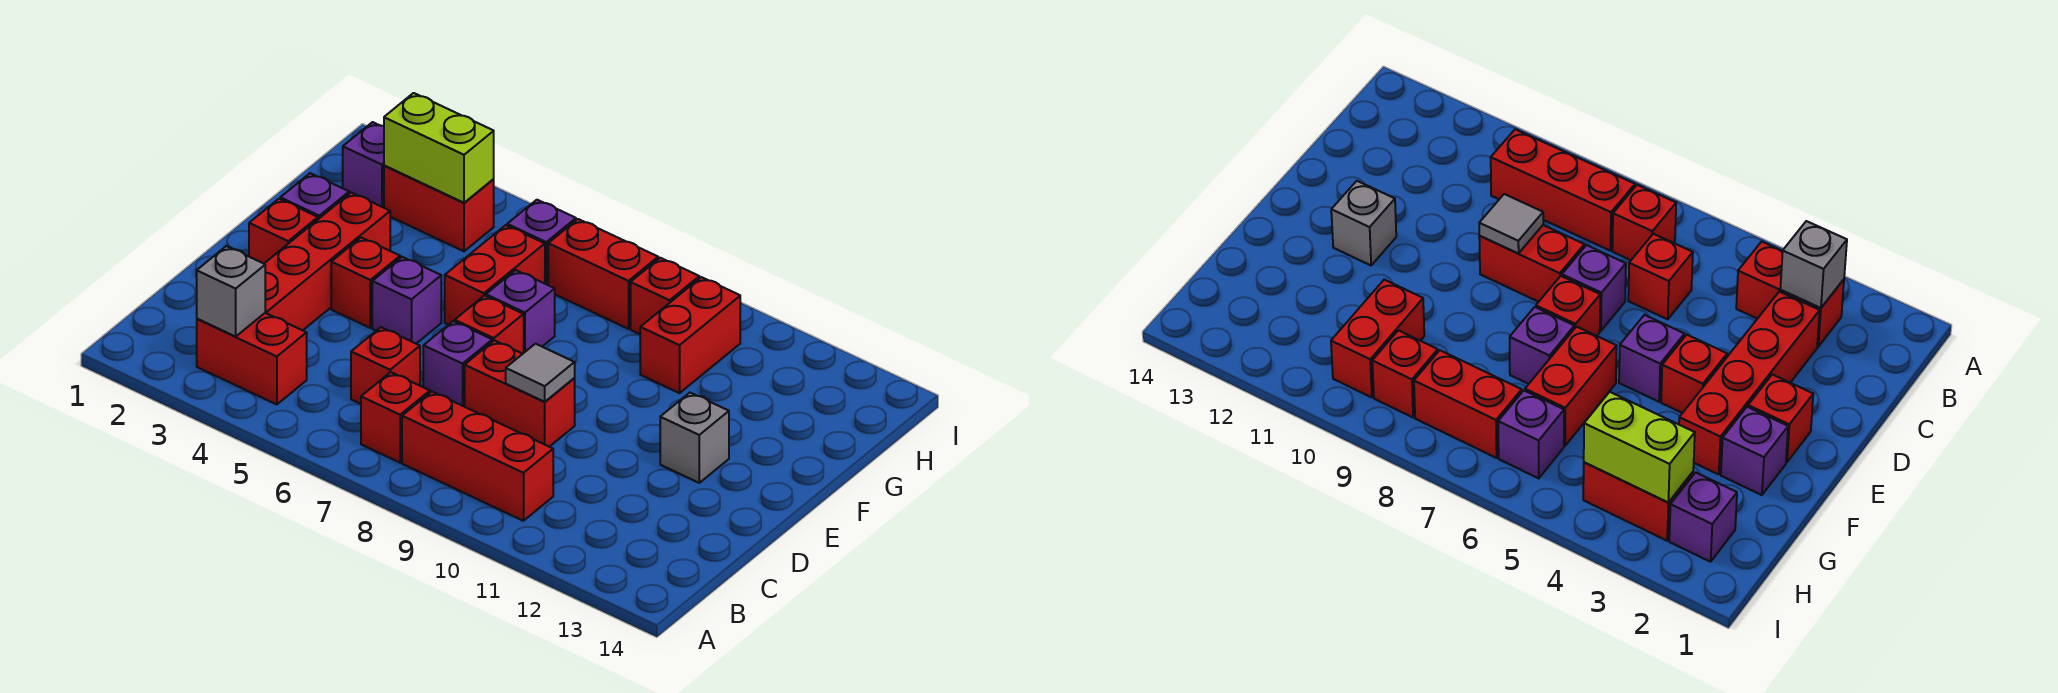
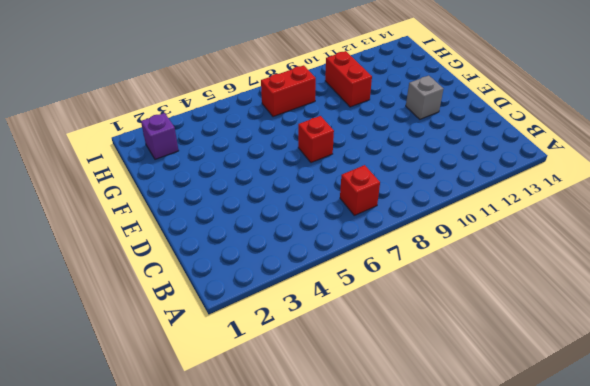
none -> red brick B3:B4 level 1
none -> red brick B8:B10 level 1
none -> red brick C3:F3 level 1

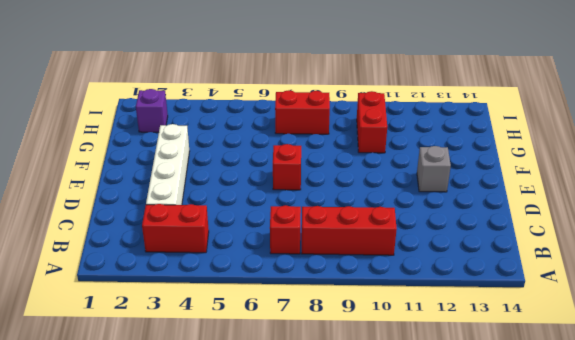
white brick C3:F3 level 1 -> red brick C3:F3 level 1
none -> red brick C6 level 1
none -> purple brick D7 level 1
none -> red brick D8:D9 level 1

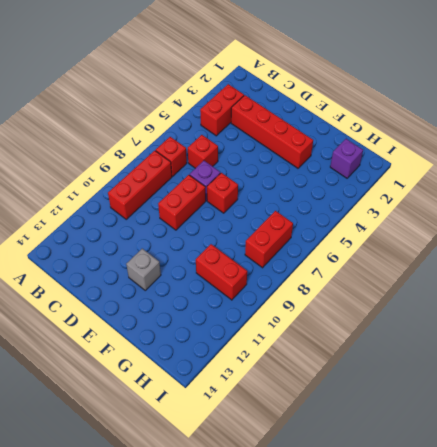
none -> red brick E2 level 1
none -> red brick E4 level 1
none -> purple brick E5 level 1

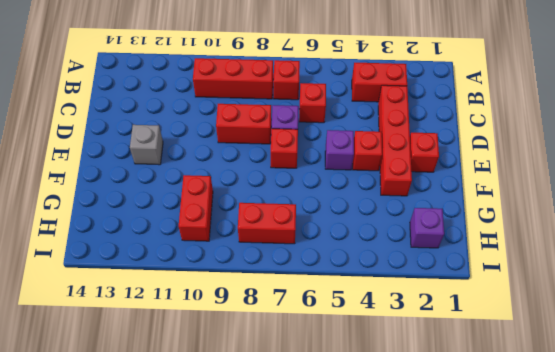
none -> purple brick F2 level 1
none -> red brick F6:G6 level 1
none -> purple brick F7 level 1

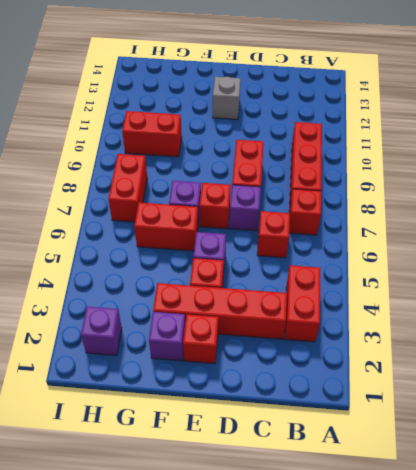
none -> red brick H3:H4 level 1
none -> purple brick H6 level 1
none -> red brick H9 level 1

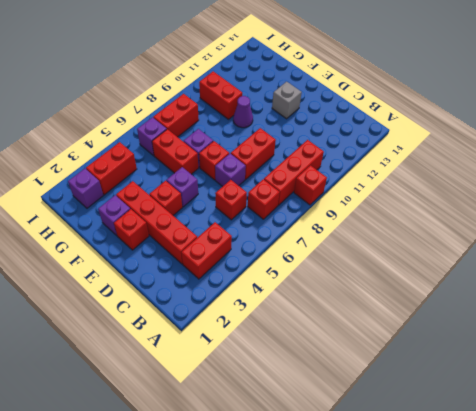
red brick A9 level 1 -> red brick H9 level 1
purple cone F10 level 1 -> none
none -> grey brick B3 level 2
none -> grey tile D9 level 2
none -> lime brick H3:H4 level 2

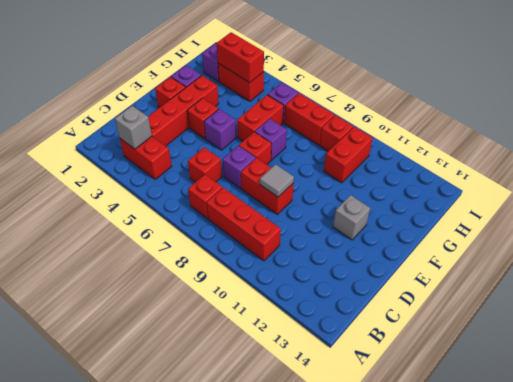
red brick H3:H4 level 2 -> lime brick H3:H4 level 2

